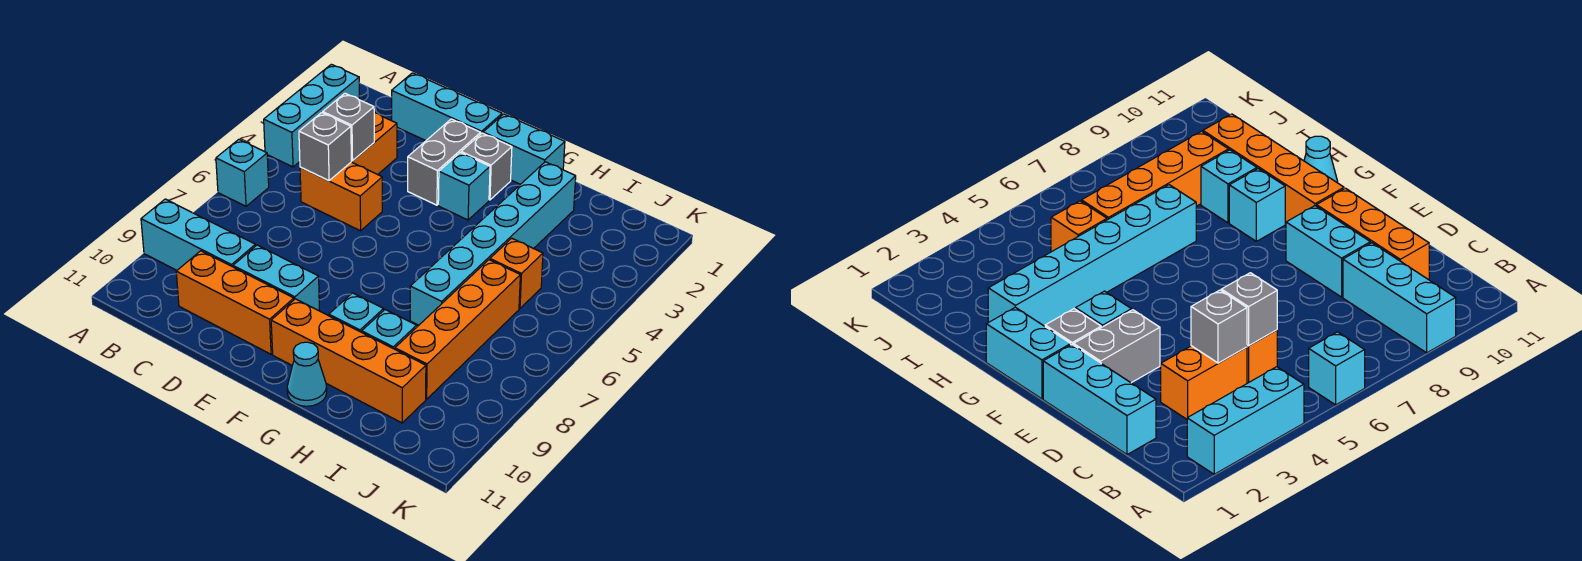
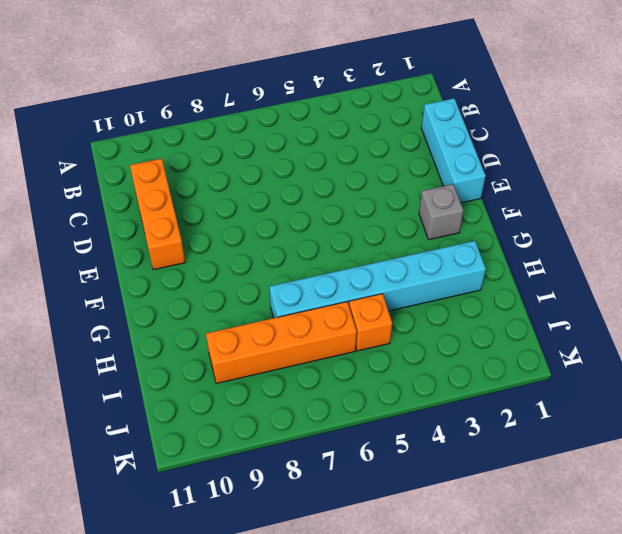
none -> cyan brick A2:A4 level 1
none -> cyan brick A6 level 1
none -> cyan brick A9:C9 level 1

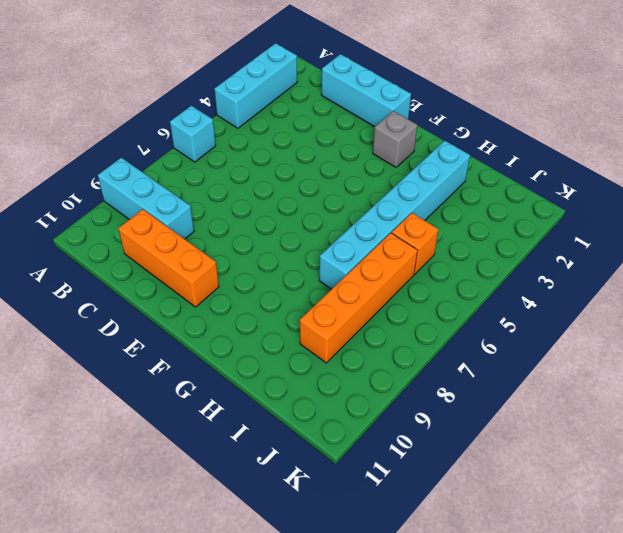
none -> orange brick C3:C4 level 1
none -> orange brick C5:D5 level 1
none -> cyan brick D9:E9 level 1

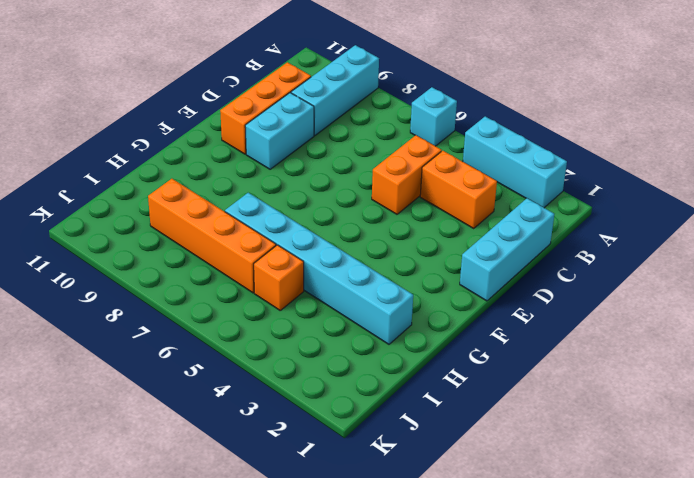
none -> grey brick E2:E3 level 1
none -> cyan brick F1:G1 level 1
none -> grey brick F2 level 1

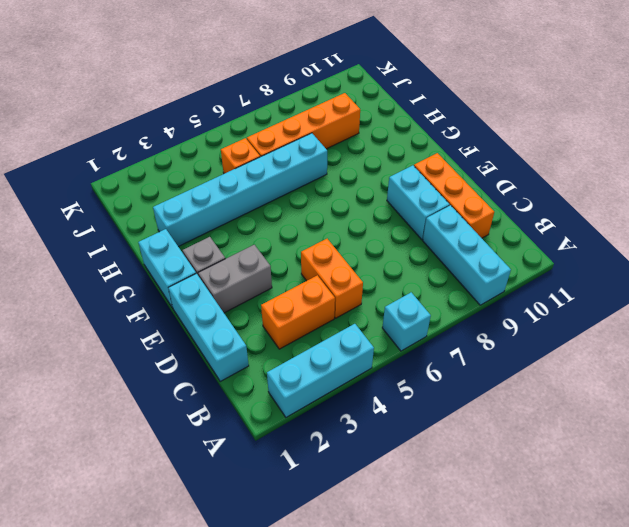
none -> cyan brick F3 level 1
none -> orange brick F10:I10 level 1
none -> cyan brick G9 level 1

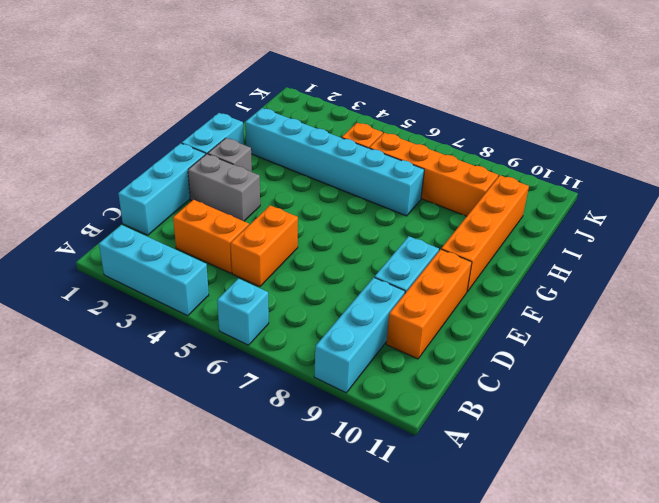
none -> cyan brick F3 level 1
none -> cyan brick G9 level 1
none -> cyan cone G11 level 1

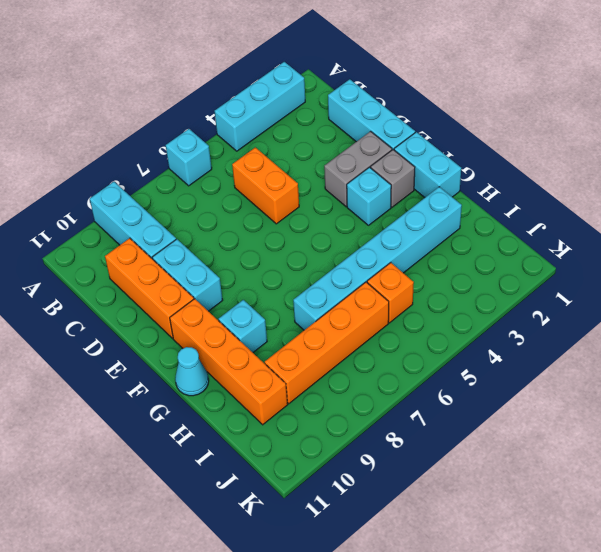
none -> orange brick C3:C4 level 1
none -> cyan brick H9 level 1
none -> grey brick C4 level 2

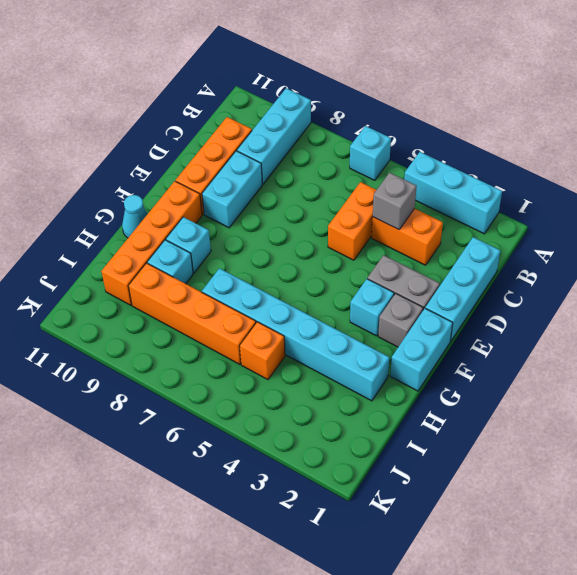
none -> grey brick C5 level 2

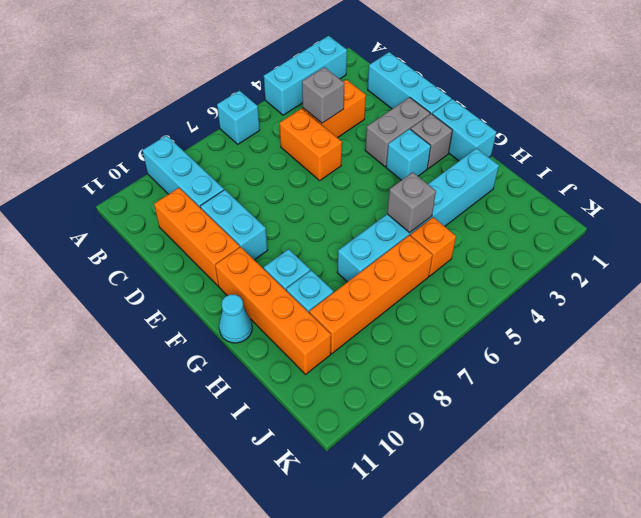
grey brick H5 level 2 -> grey brick C5 level 2

